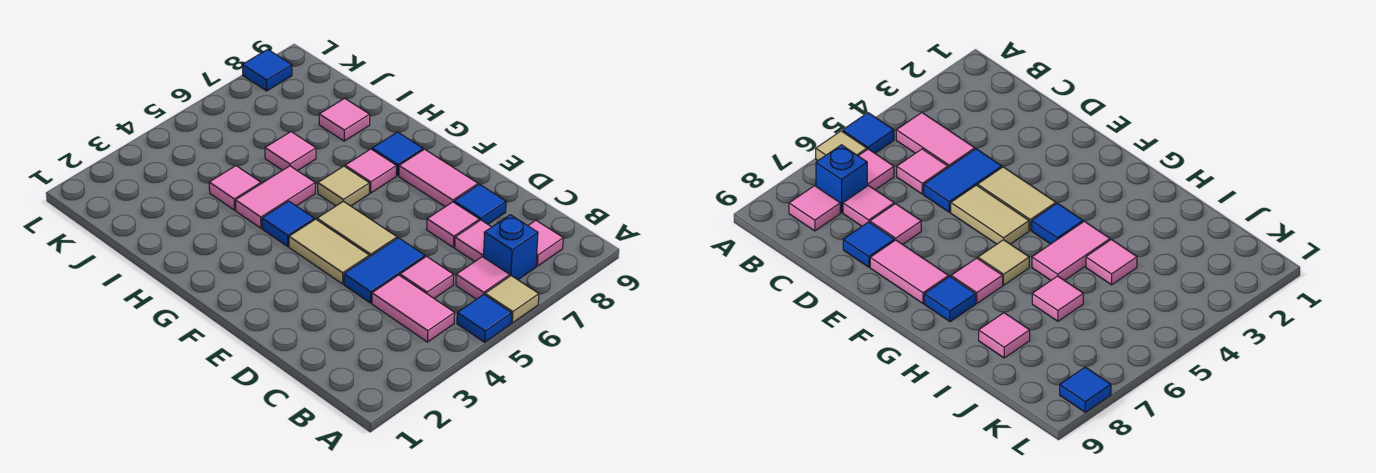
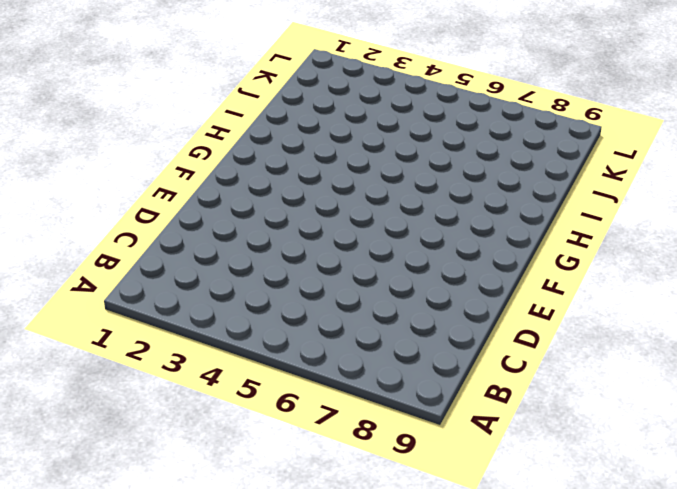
none -> blue tile A5 level 1
none -> tan tile A6 level 1
none -> pink tile B4:C4 level 1

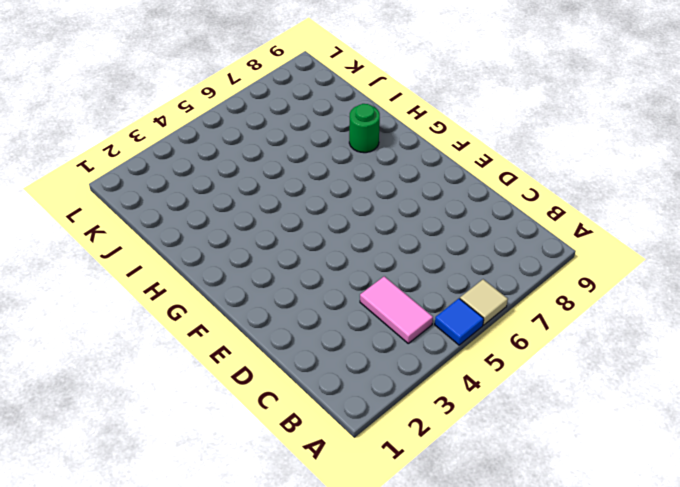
green round brick H8 level 1 -> none
none -> pink tile B6 level 1
none -> blue brick B7 level 1
none -> pink tile B8 level 1

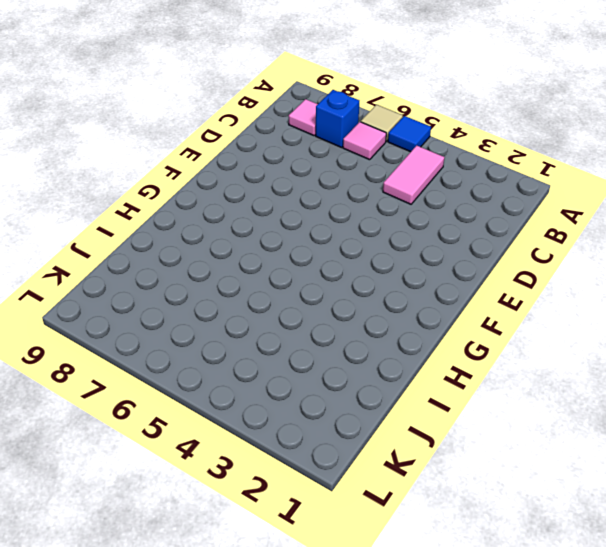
none -> pink tile C5 level 1
none -> pink tile C7 level 1
none -> blue tile D4:D5 level 1

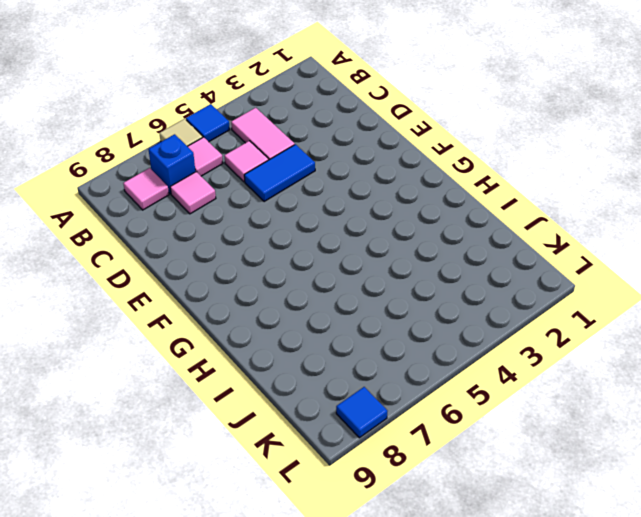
none -> pink tile D7 level 1
none -> blue tile D8 level 1
none -> tan tile E4:F4 level 1

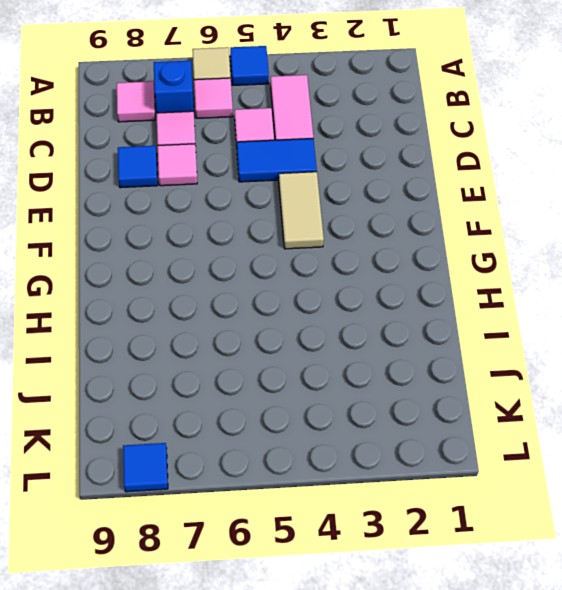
none -> tan tile E5:F5 level 1
none -> pink tile E8:F8 level 1
none -> blue tile G4 level 1

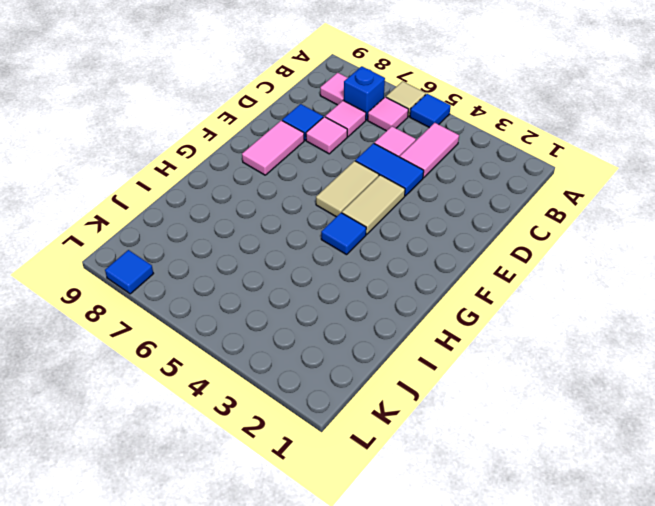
none -> tan tile G6 level 1
none -> pink tile G7 level 1
none -> blue tile G8 level 1

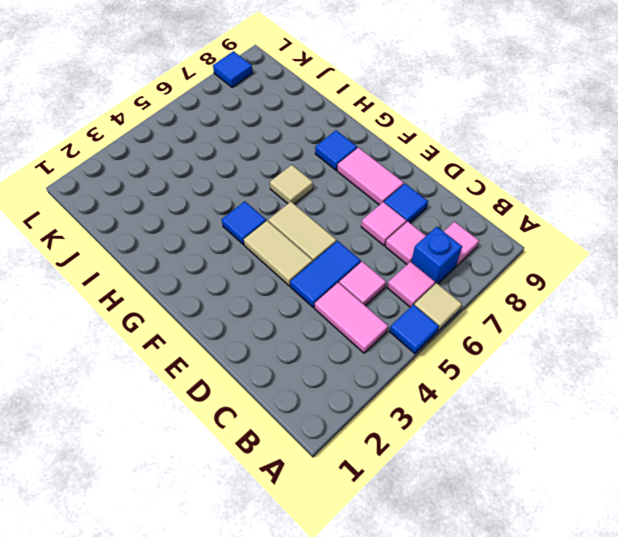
none -> pink tile G7 level 1
none -> pink tile H4:H5 level 1
none -> pink tile I4 level 1

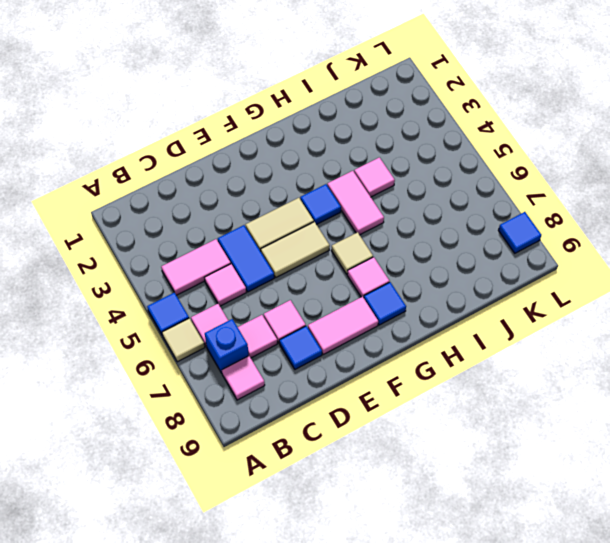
none -> pink tile I6 level 1
none -> pink tile I8 level 1

